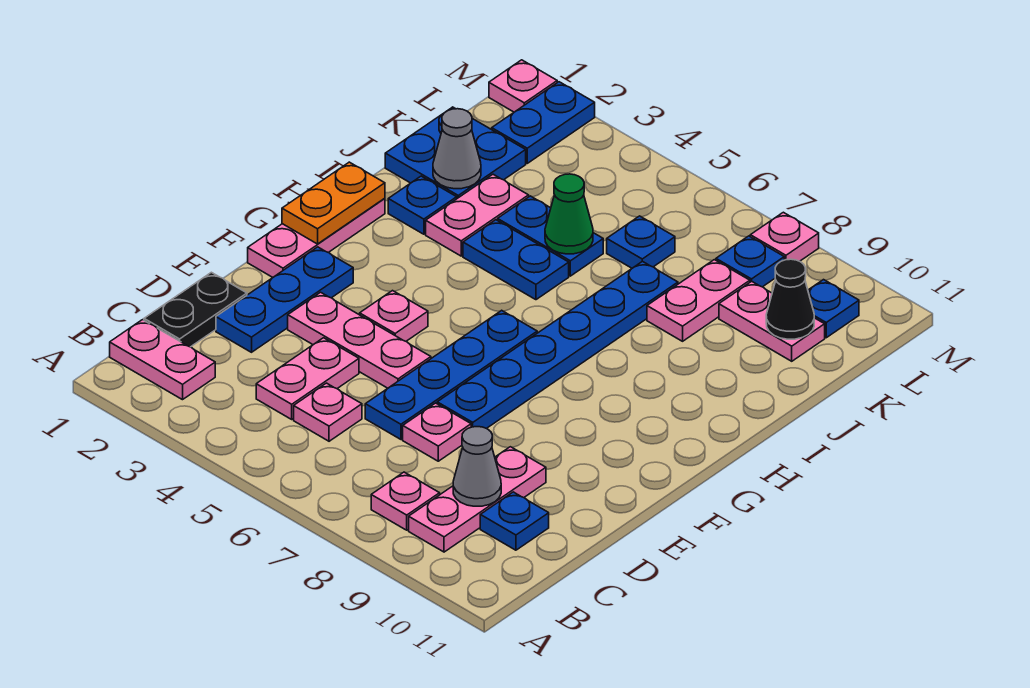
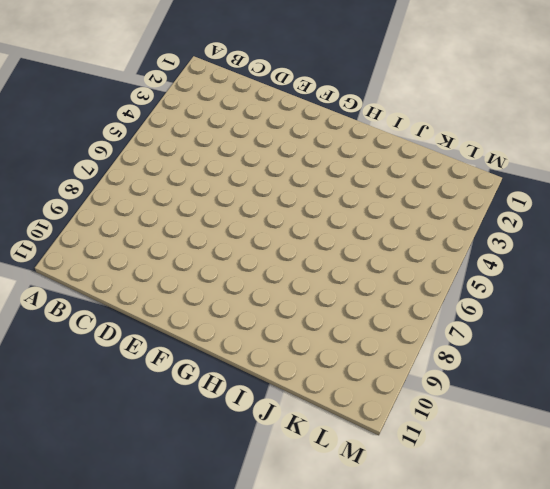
none -> pink plate B1:B2 level 1
none -> pink plate B8 level 1
none -> pink plate B9:D9 level 1
none -> black plate C1:D1 level 1

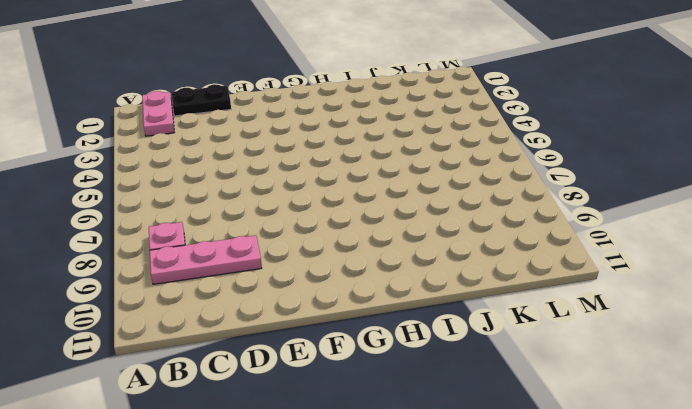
none -> pink plate C4:D4 level 1
none -> pink plate C5 level 1
none -> blue plate C10 level 1
none -> blue plate D2:F2 level 1

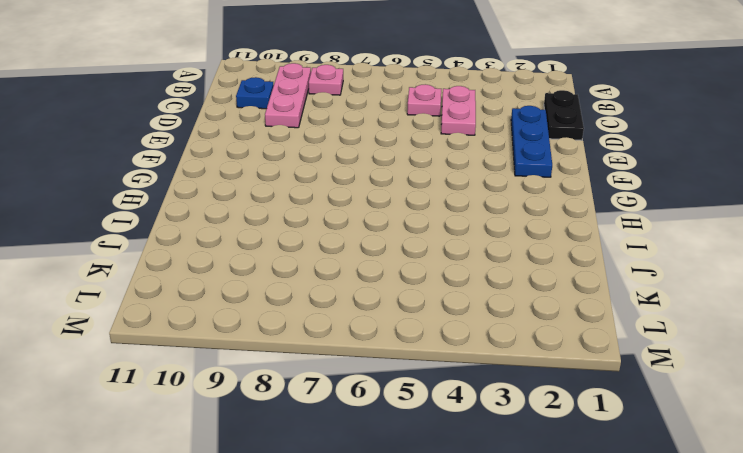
none -> pink plate B1:B2 level 1
none -> blue plate D6:G6 level 1
none -> pink plate D7 level 1
none -> pink plate E3:E5 level 1

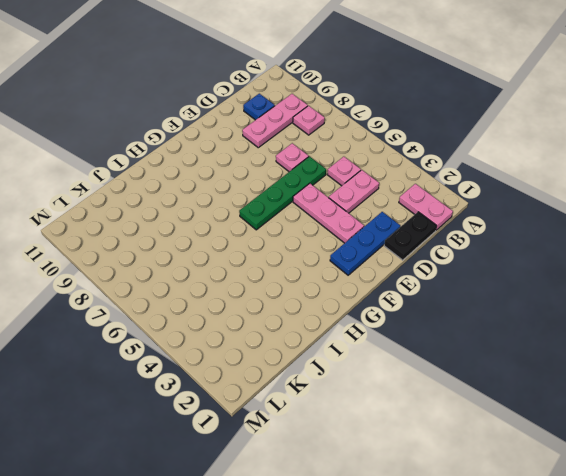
green plate D6:G6 level 1 -> blue plate D6:G6 level 1
none -> blue plate E7:J7 level 1
none -> pink plate F1:H1 level 1
none -> pink plate F4 level 1
none -> blue plate I2 level 1

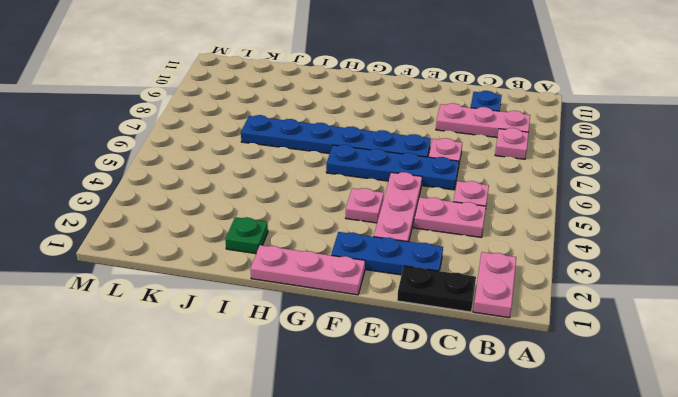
green plate I2 level 1 -> blue plate I2 level 1
none -> pink plate I3:J3 level 1
none -> blue plate I4:I5 level 1
none -> blue plate J1:K2 level 1
none -> blue plate J4:J5 level 1

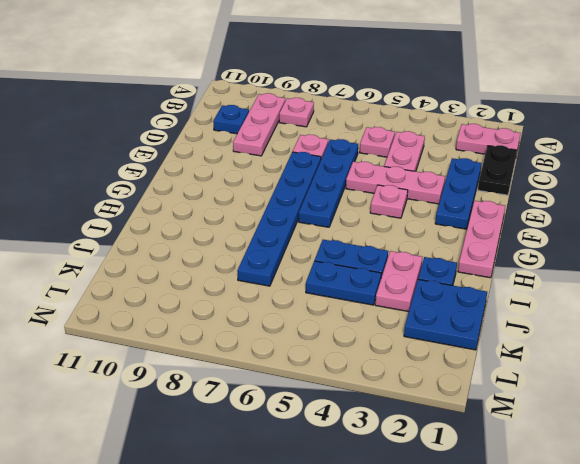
none -> pink plate J8:K8 level 1
none -> blue plate K6 level 1
none -> pink plate K9:K10 level 1
none -> blue plate L2:M2 level 1

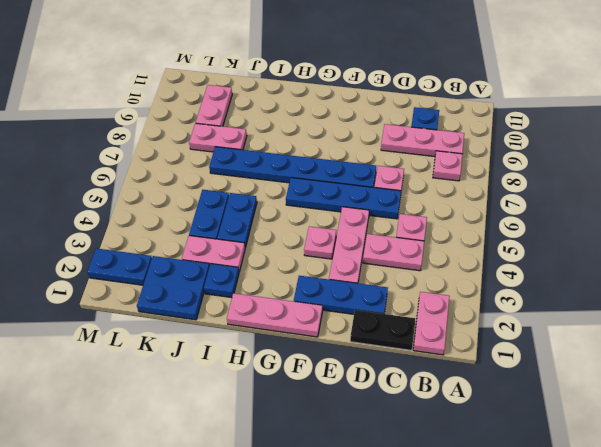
none -> blue plate K6 level 1
none -> blue plate L8 level 1
none -> blue plate L10 level 1
none -> pink plate M1 level 1

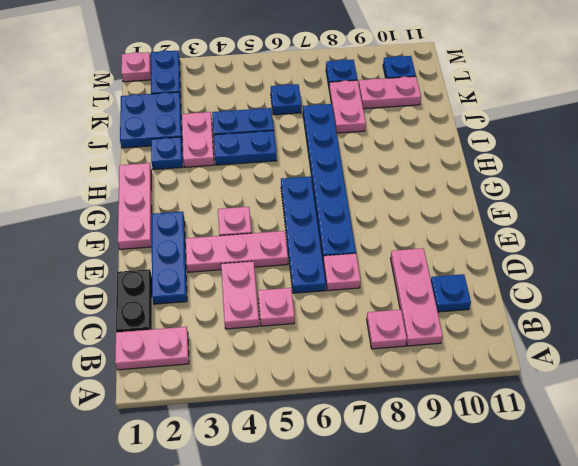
none -> pink plate M8 level 1
none -> grey cone C9 level 2
none -> orange plate G1:H1 level 2
none -> grey cone J2 level 2

